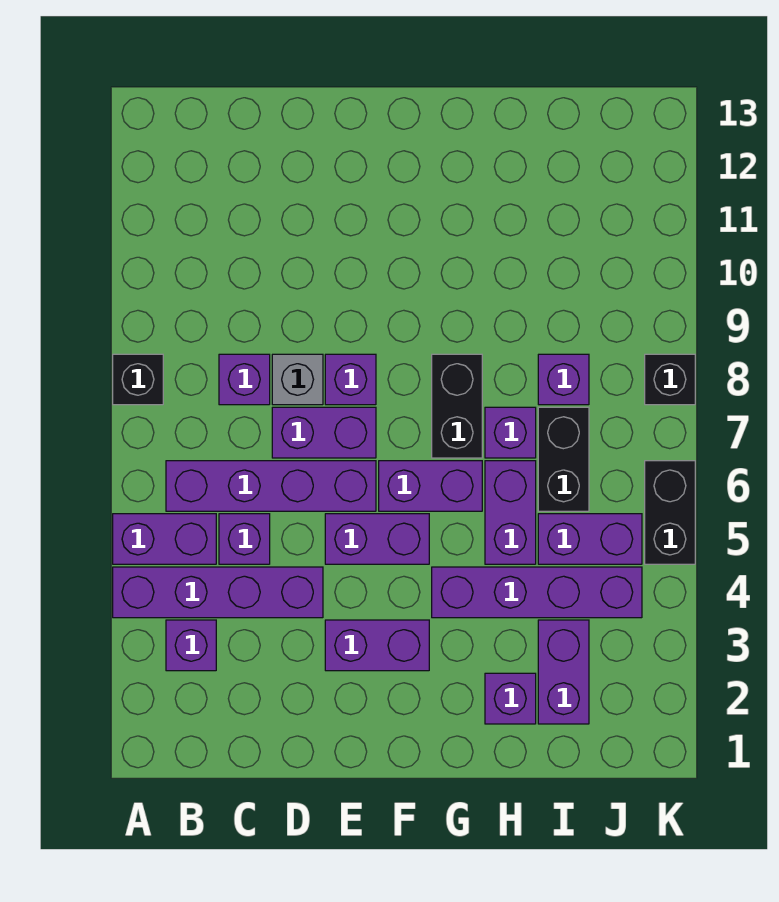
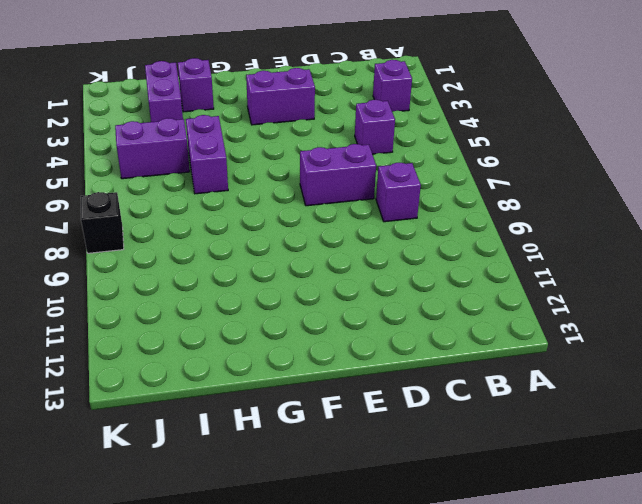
none -> purple brick A4:D4 level 1
none -> purple brick A5:B5 level 1
none -> black brick A8 level 1

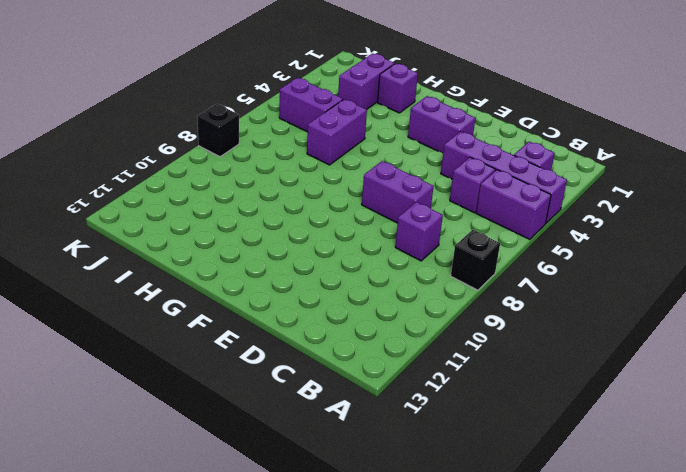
none -> purple brick B6:E6 level 1
none -> grey brick D8 level 1
none -> purple brick E5:F5 level 1

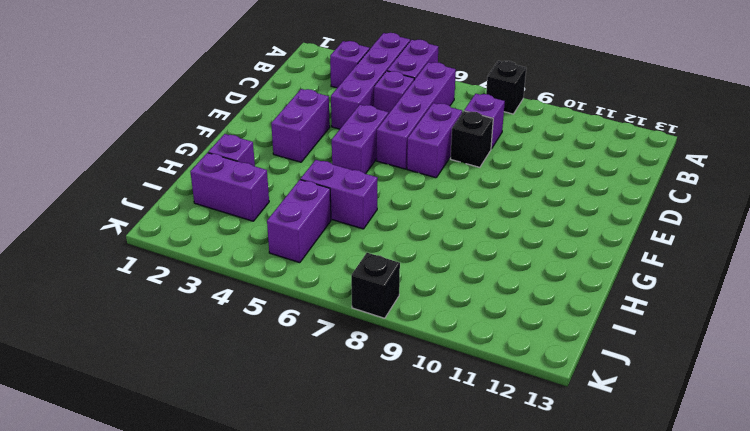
black brick D8 level 1 -> grey brick D8 level 1
none -> purple brick E8 level 1
none -> purple brick F6:G6 level 1
none -> purple brick G4:J4 level 1

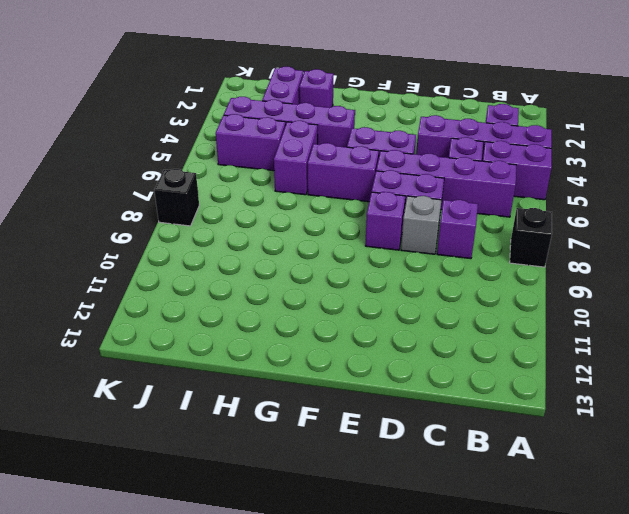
none -> purple brick E3:F3 level 1
none -> black brick G7:G8 level 1
none -> purple brick H7 level 1

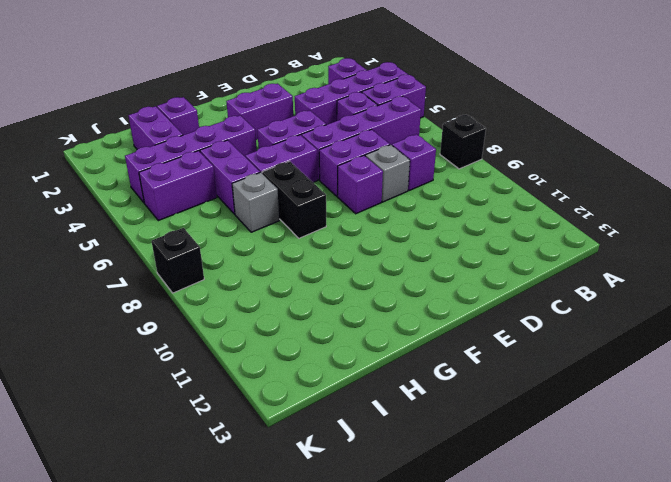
grey brick H7 level 1 -> purple brick H7 level 1
none -> black brick I6:I7 level 1
none -> purple brick I8 level 1
none -> black brick K5:K6 level 1

